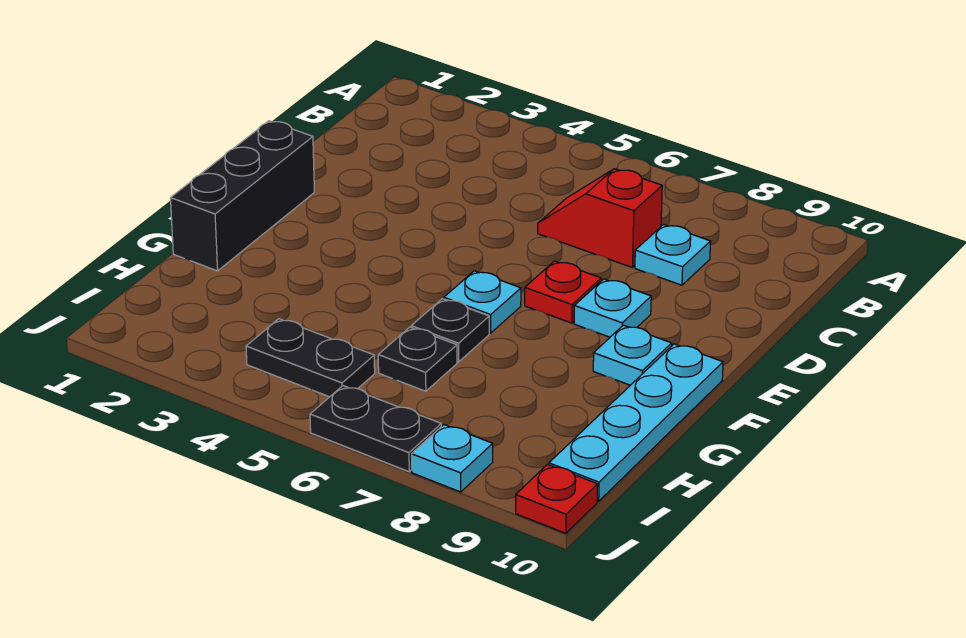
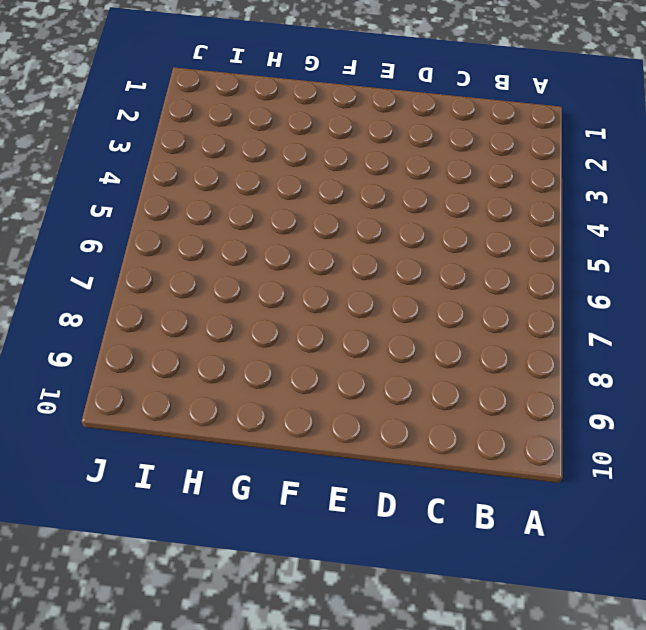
none -> red slope C6:C7 level 1 top 7
none -> cyan plate C8 level 1
none -> black brick E1:G1 level 1

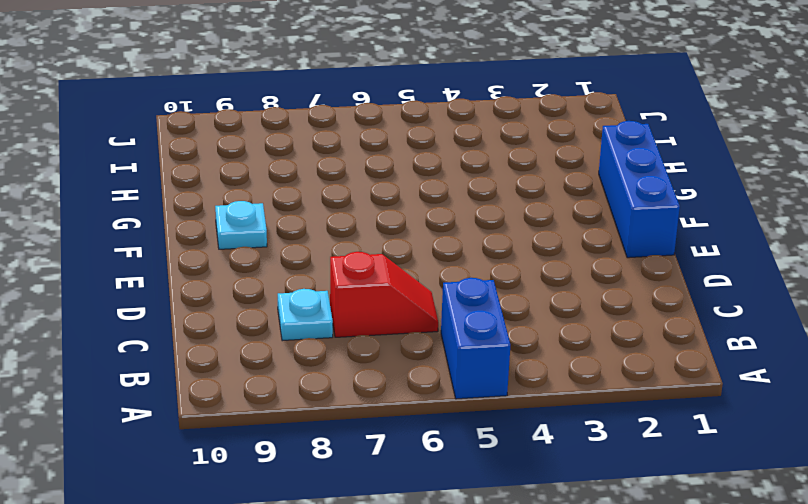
blue brick A5:B5 level 1 -> none
blue brick E1:G1 level 1 -> black brick E1:G1 level 1
none -> red plate E7 level 1
none -> cyan plate E8 level 1
none -> cyan plate F6 level 1

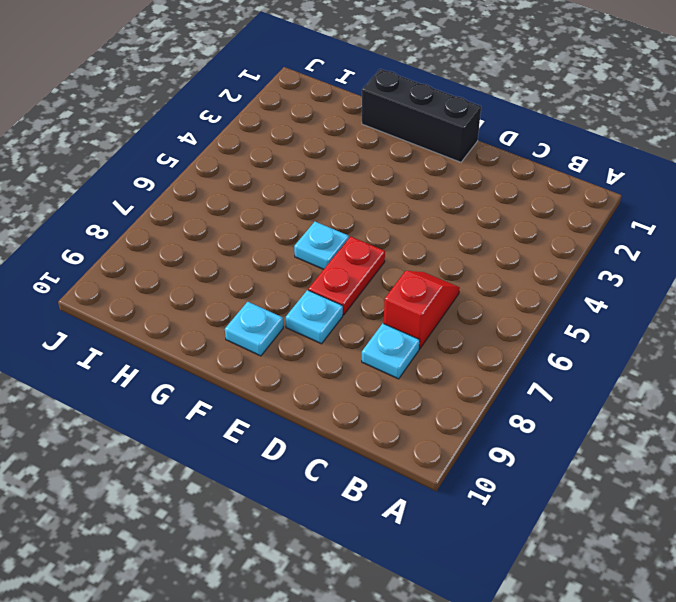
red plate E6:E7 level 1 -> red plate E7 level 1
none -> cyan plate F10:I10 level 1
none -> black plate G6 level 1
none -> black plate H6 level 1

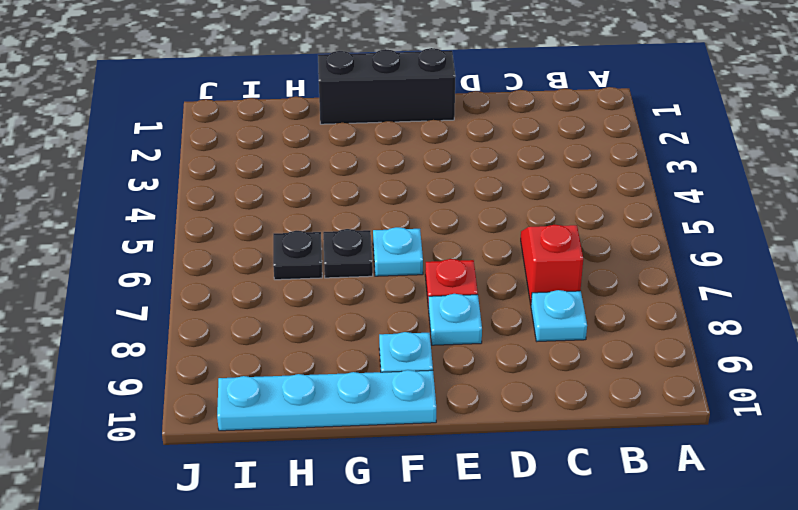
none -> black plate I4:I5 level 1
none -> black plate J6:J7 level 1
none -> cyan plate J8 level 1

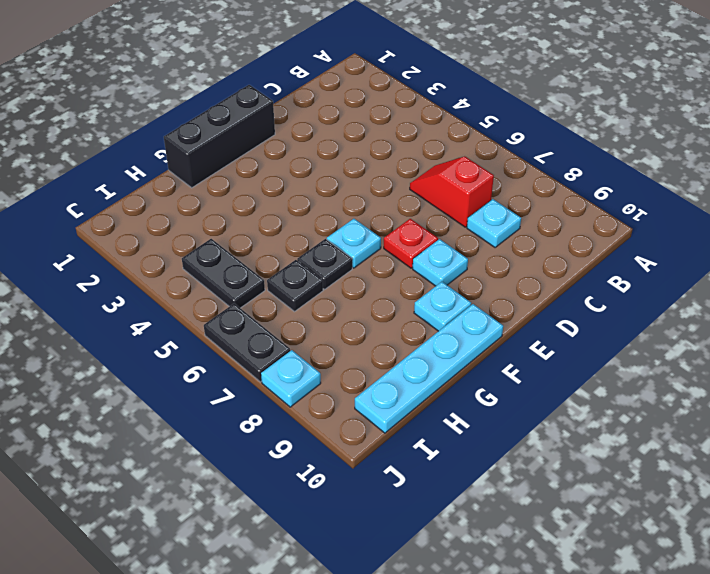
none -> red plate J10 level 1

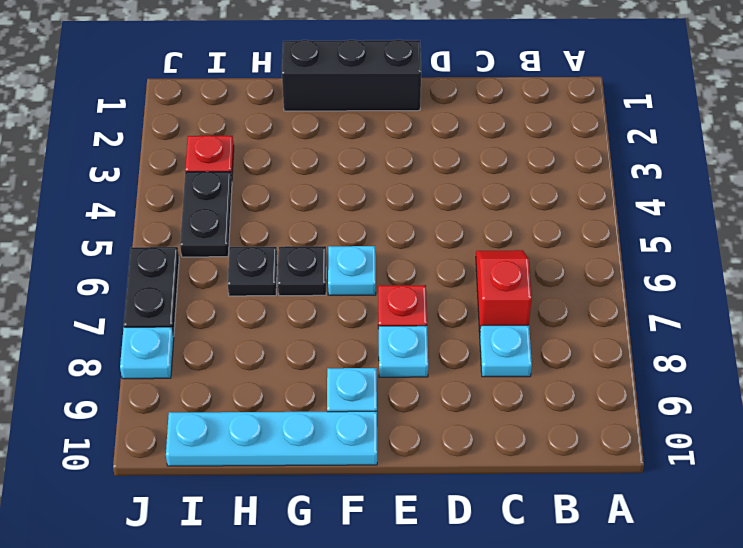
red plate I3 level 1 -> red plate J10 level 1

